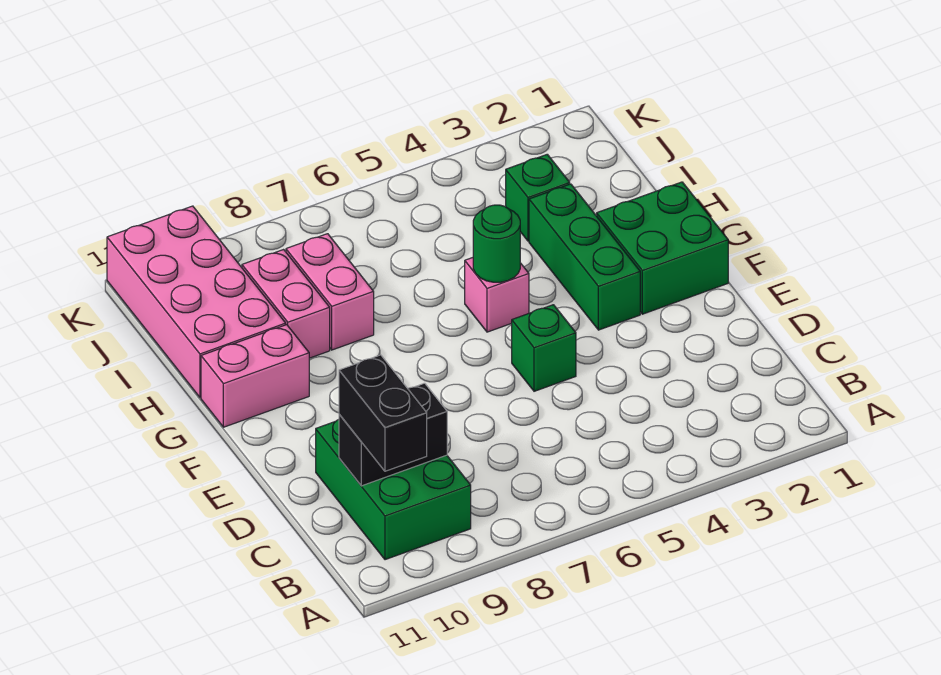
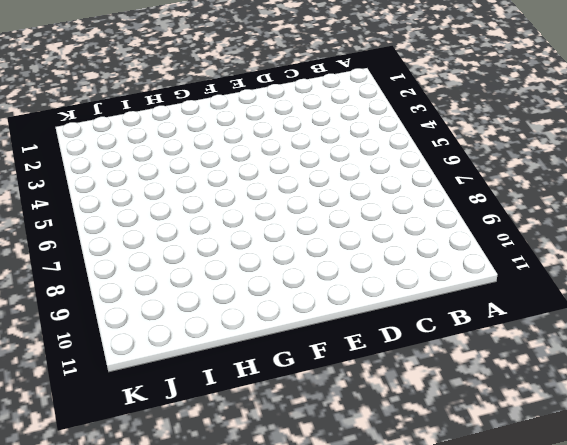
none -> green brick B9:D10 level 1
none -> green brick E5 level 1
none -> green brick F1:G2 level 1

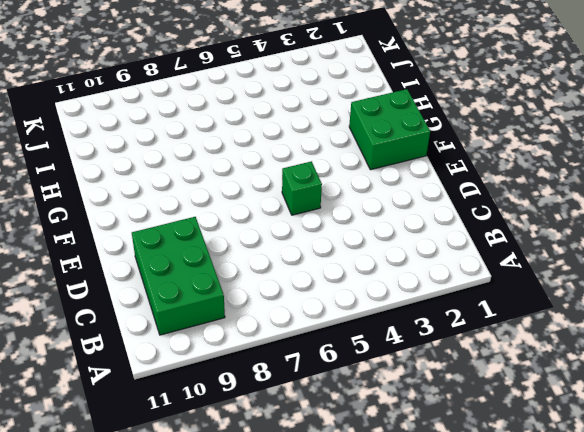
none -> green brick F3:H3 level 1
none -> pink brick G5 level 1
none -> pink brick G10:G11 level 1

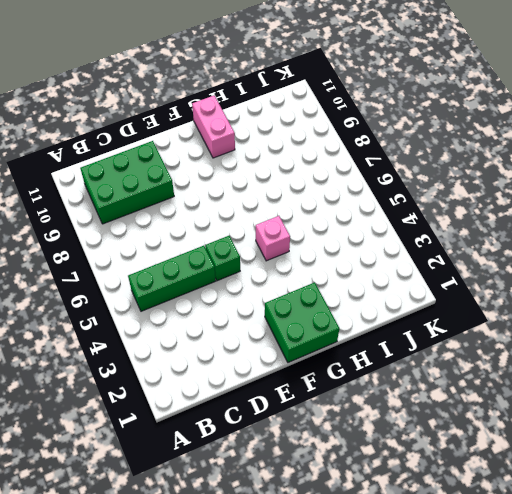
green brick B5:D5 level 1 -> green brick F3:H3 level 1
none -> pink brick H8:I8 level 1
none -> pink brick H9:I9 level 1
none -> pink brick H10:K11 level 1

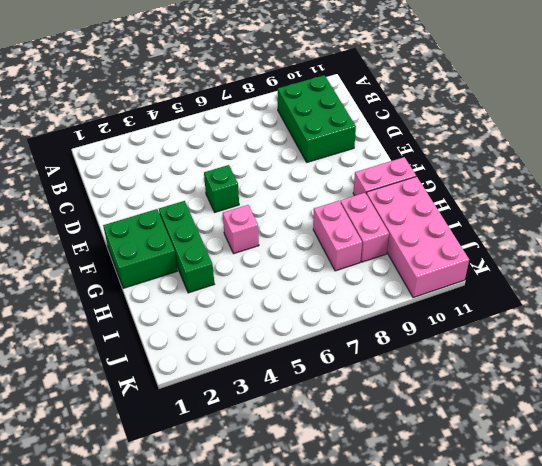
none -> green brick I3 level 1
none -> black brick C9:C10 level 2
none -> green round brick G5 level 2

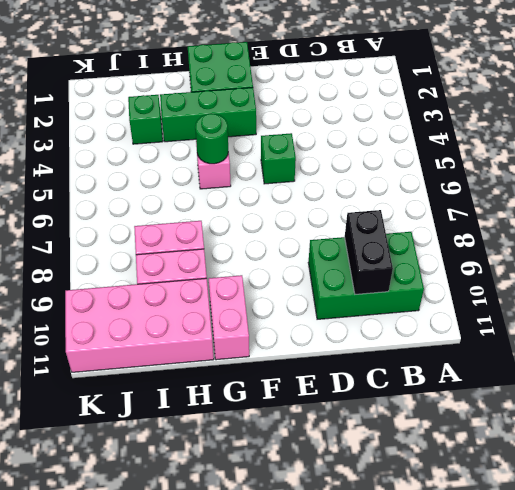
none -> black brick B10:C10 level 3

